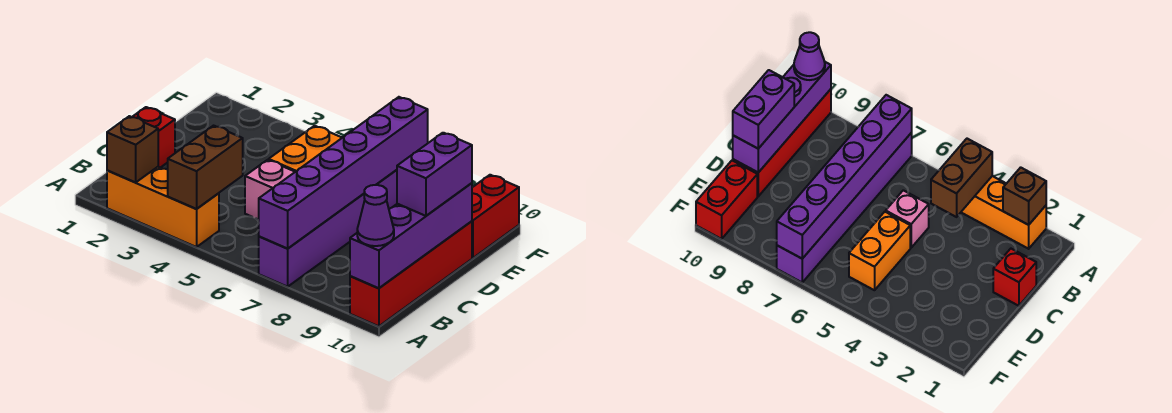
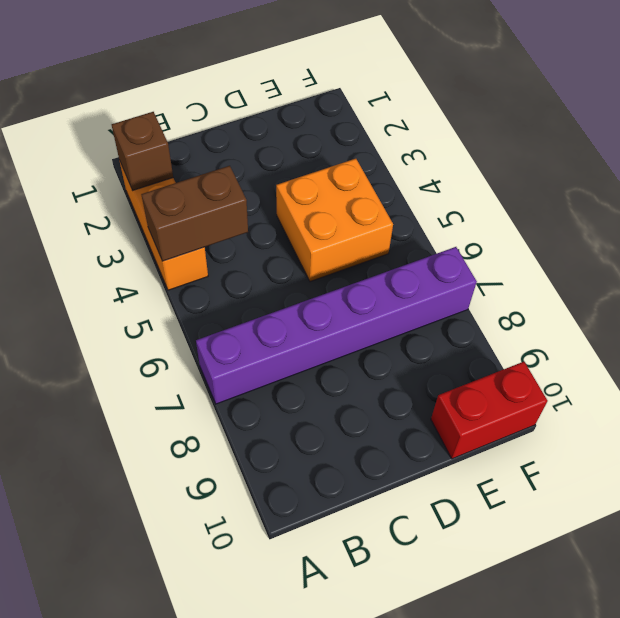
orange brick D4:E5 level 1 -> orange brick D5:E5 level 1
none -> red brick A10:D10 level 1
none -> red brick C1 level 1
none -> pink brick C5 level 1

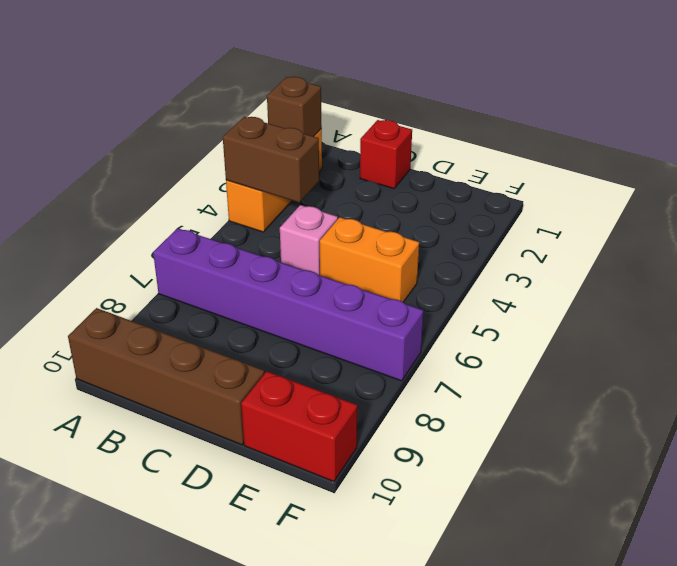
brown brick A10:D10 level 1 -> red brick A10:D10 level 1
none -> purple brick A7:F7 level 2
none -> purple brick A10:D10 level 2
none -> purple cone A10 level 3

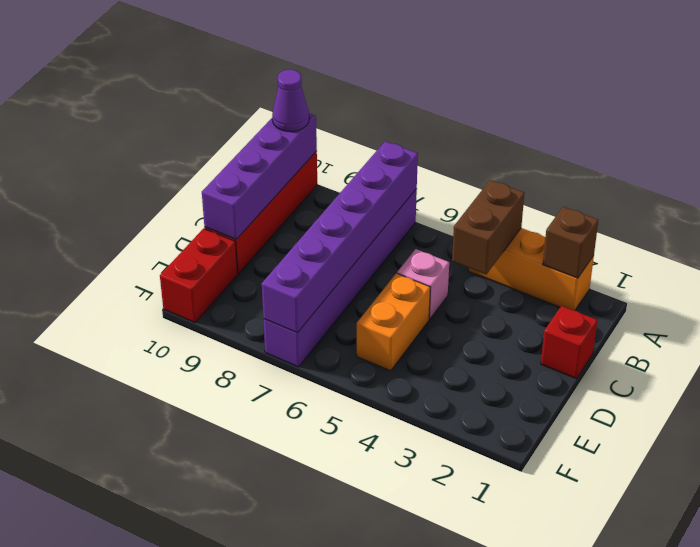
none -> purple brick C10:D10 level 3

